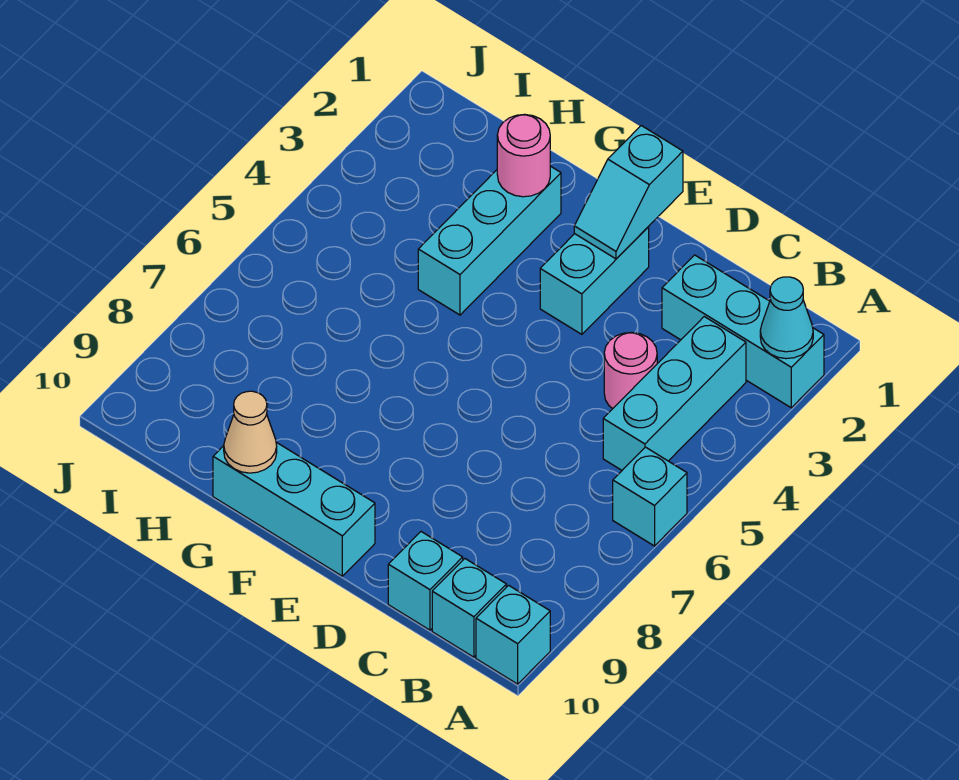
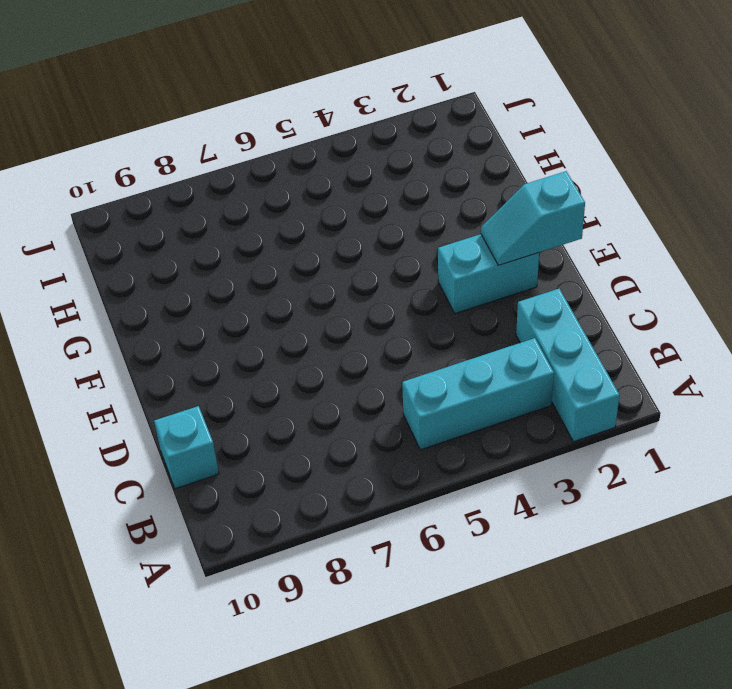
none -> cyan brick A6 level 1
none -> cyan brick A10 level 1
none -> cyan brick B10 level 1

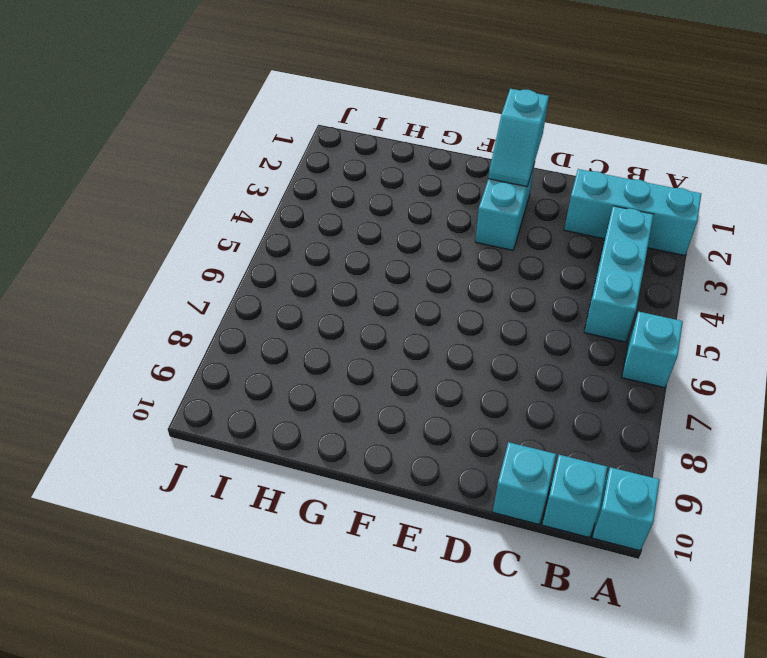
none -> pink round brick C4 level 1
none -> cyan brick E10:G10 level 1
none -> cyan brick G2:G4 level 1

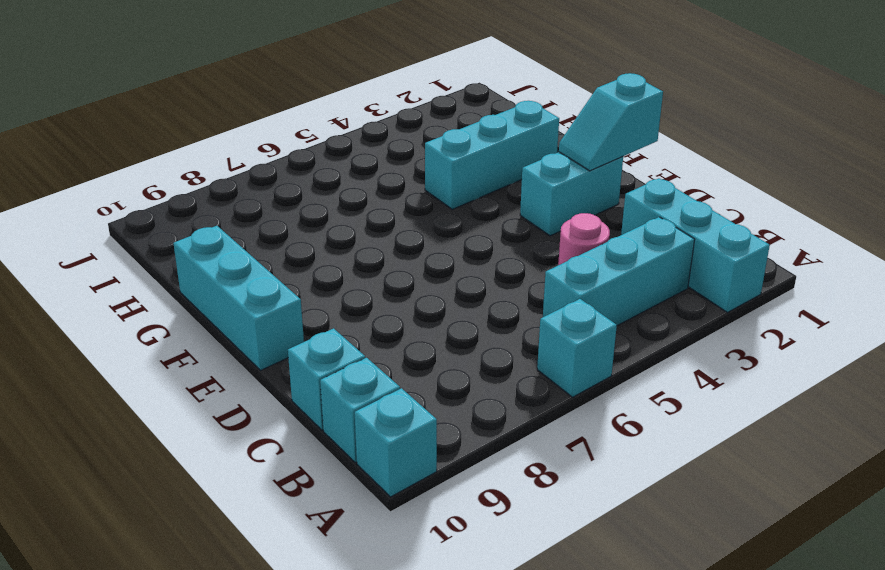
none -> cyan cone A2 level 2
none -> pink round brick G2 level 2
none -> tan cone G10 level 2

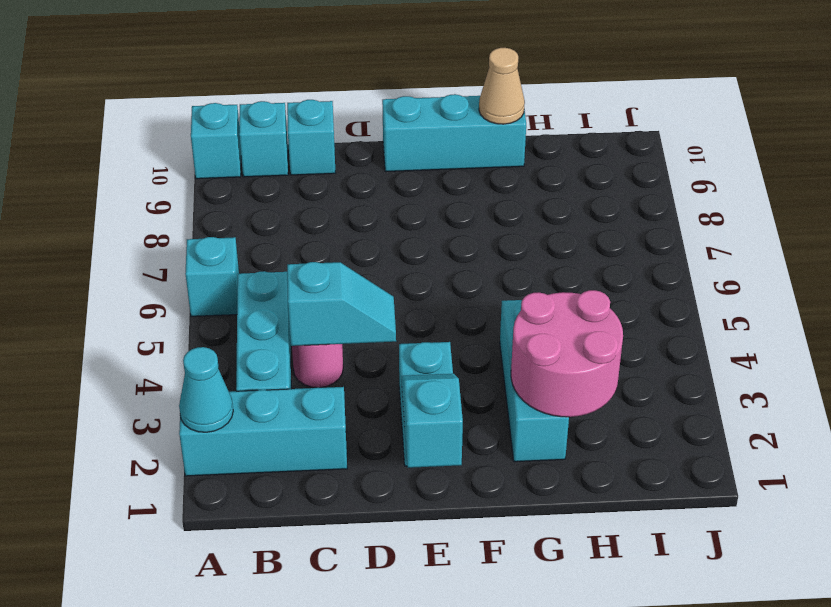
cyan slope C4:D4 level 2 top C -> none
pink round brick G2:H3 level 2 -> pink round brick G2 level 2

